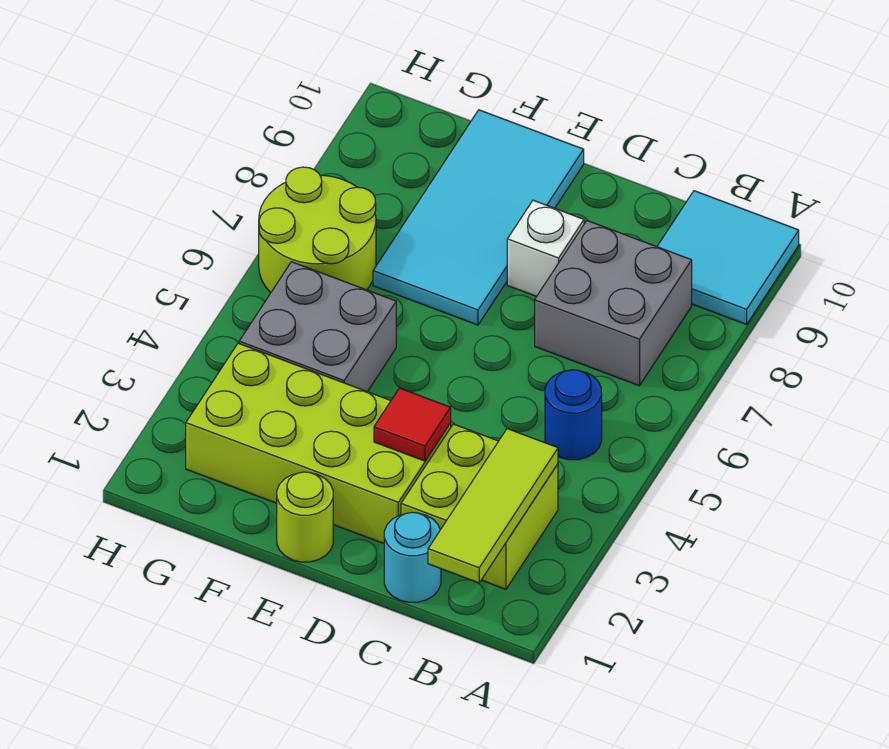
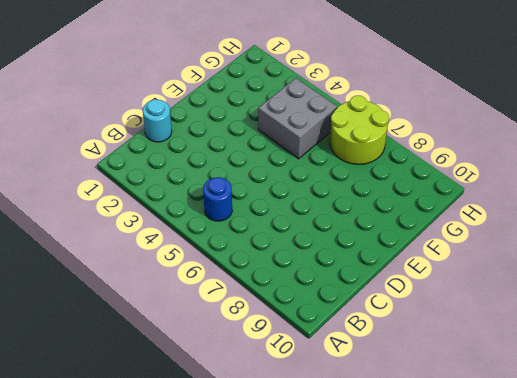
none -> cyan tile A9:B10 level 1
none -> lime brick B2:C3 level 1
none -> grey brick B7:C8 level 1

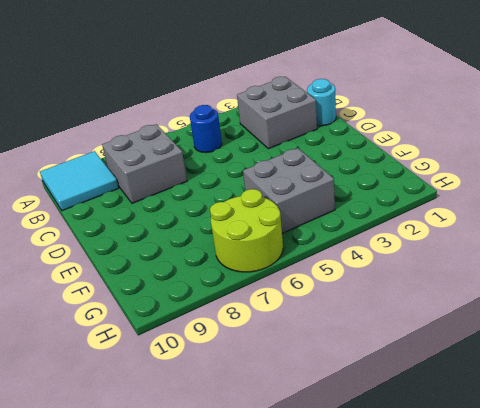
grey brick B2:C3 level 1 -> lime brick B2:C3 level 1
none -> lime brick D2:G3 level 1
none -> white brick D8 level 1
none -> lime round brick E1 level 1

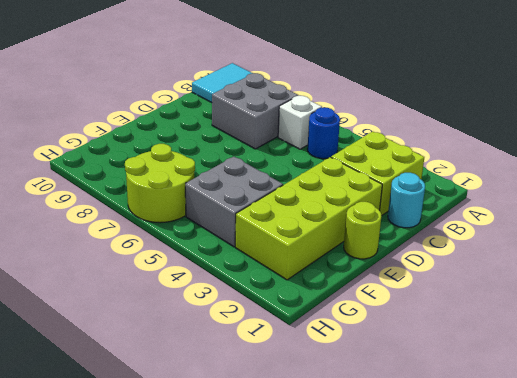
white brick B6 level 1 -> white brick D8 level 1
none -> cyan tile E7:F10 level 1
none -> lime tile B1:B3 level 2
none -> red tile D3 level 2

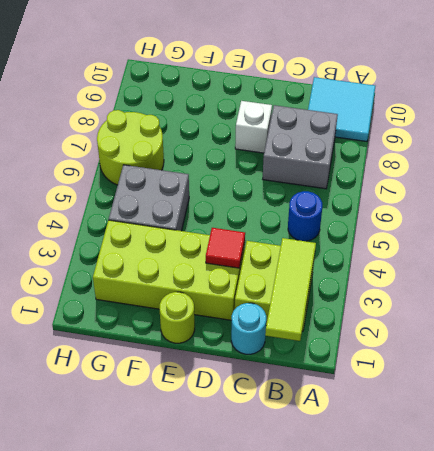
none -> cyan tile E7:F10 level 1

